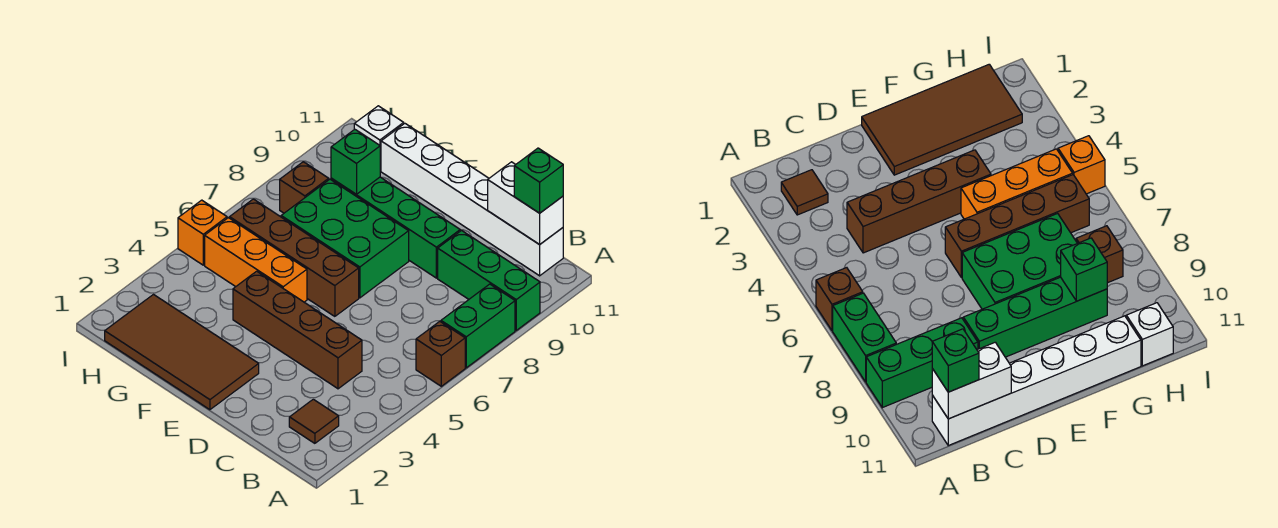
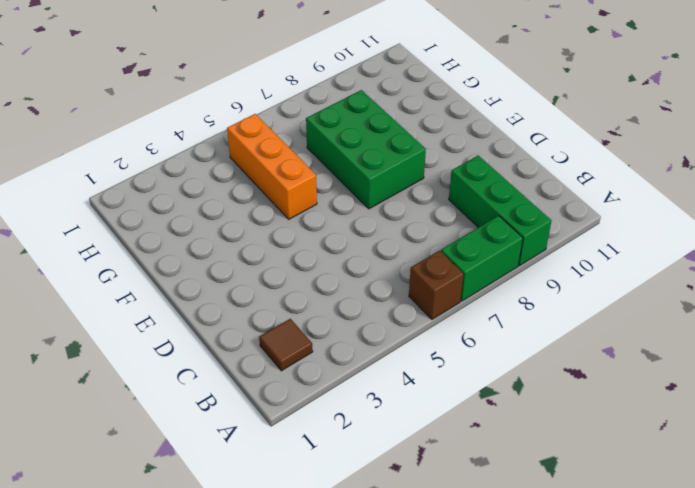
none -> white brick B11:G11 level 1
none -> brown brick C4:F4 level 1
none -> green brick D9:G9 level 1

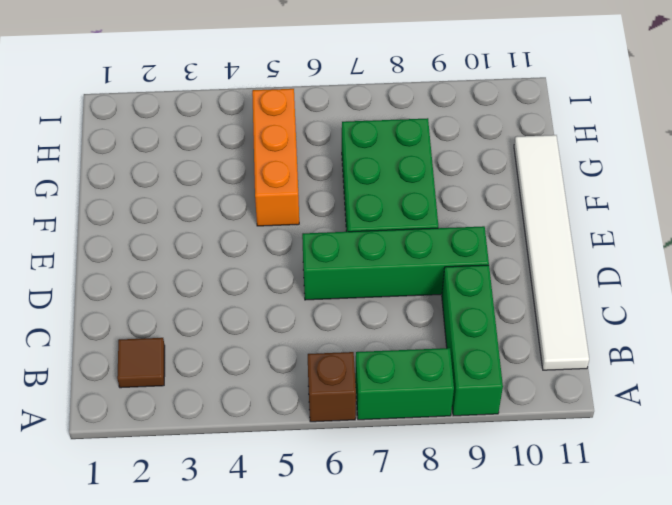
white tile B11:G11 level 1 -> white brick B11:G11 level 1
green brick D6:D9 level 1 -> green brick D9:G9 level 1
none -> brown brick C4:F4 level 1
none -> brown tile E1:H2 level 1
none -> brown brick E6:H6 level 1

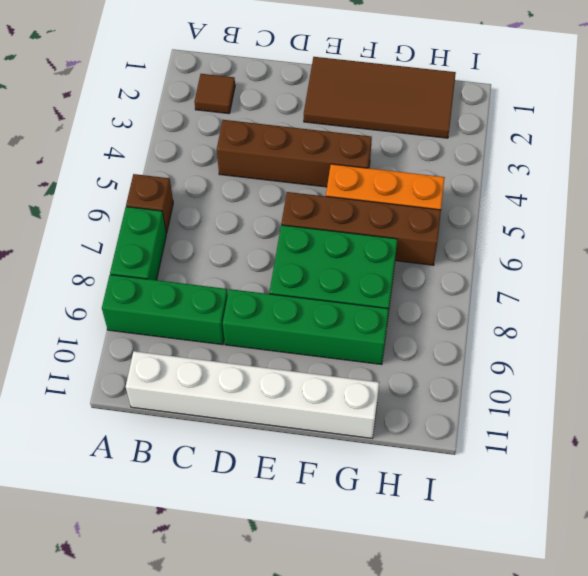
none -> brown brick H8 level 1
none -> white brick H11 level 1
none -> orange brick I5 level 1

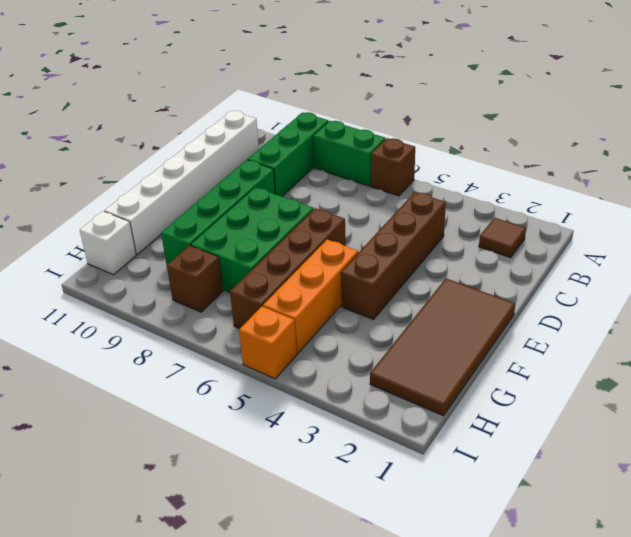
none -> white brick B11:C11 level 2
none -> green brick G9 level 2
none -> green brick B11 level 3

